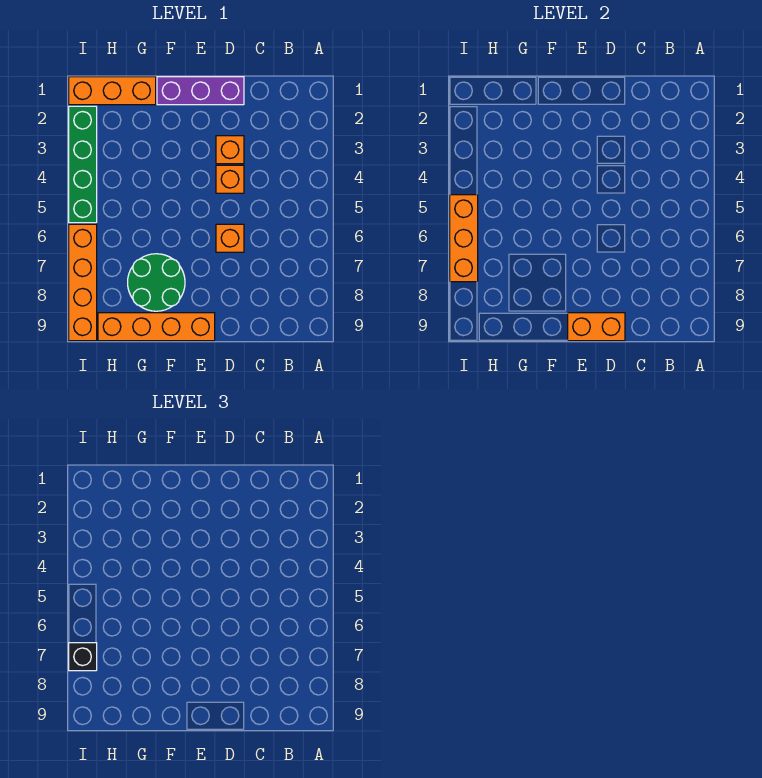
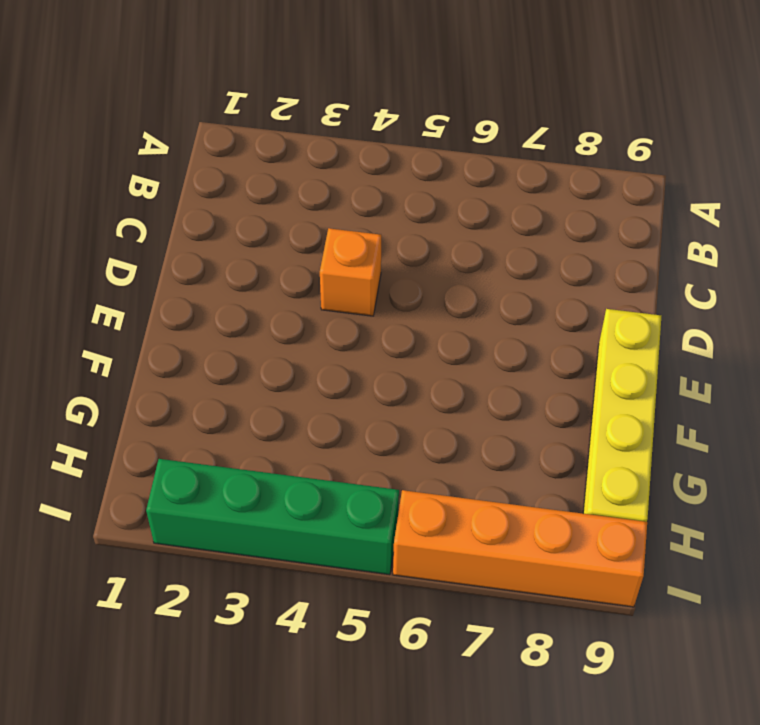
yellow brick E9:H9 level 1 -> orange brick E9:H9 level 1
none -> purple brick D1:F1 level 1
none -> orange brick D3 level 1
none -> orange brick D6 level 1

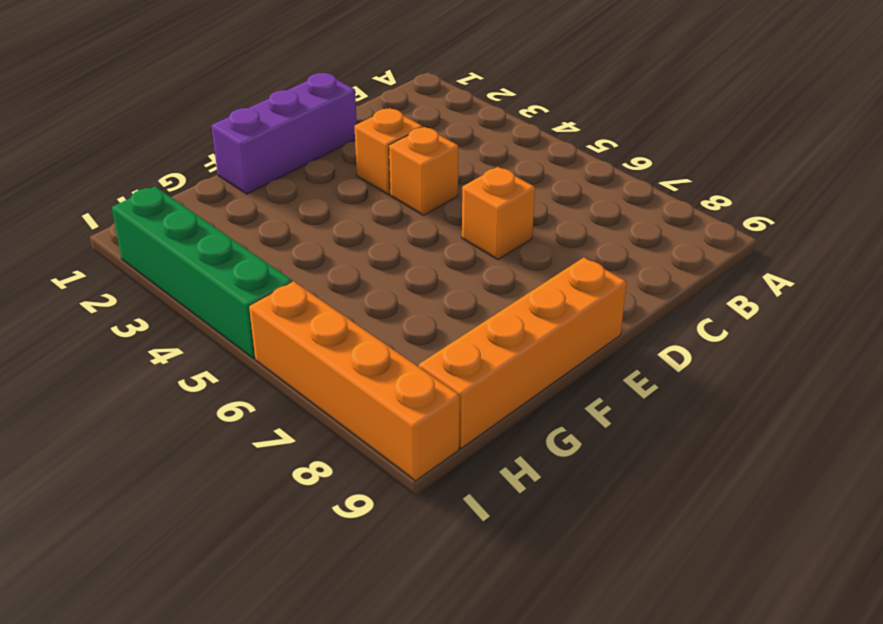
none -> green round brick F7:G8 level 1
none -> orange brick G1:I1 level 1
none -> orange brick D9:E9 level 2

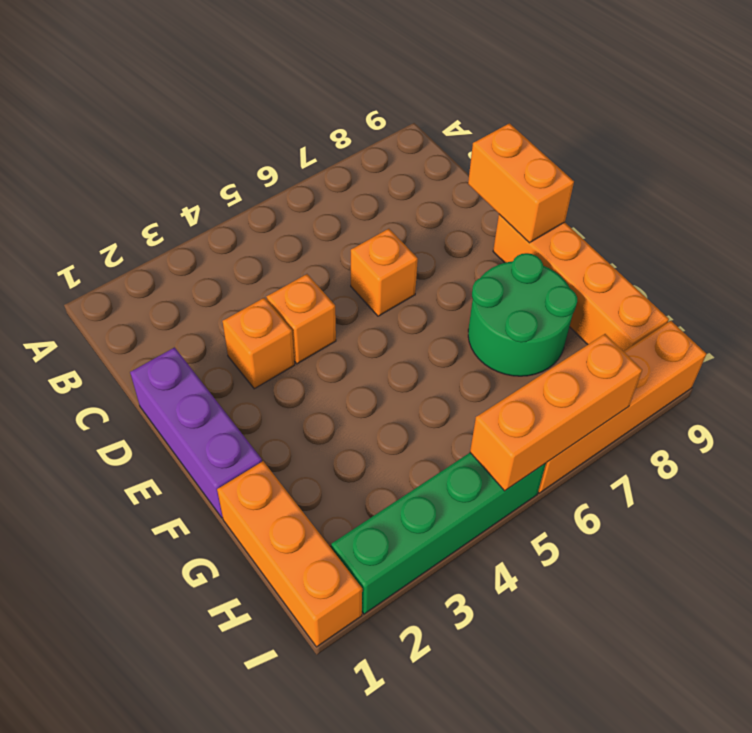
none -> black brick I7 level 3

